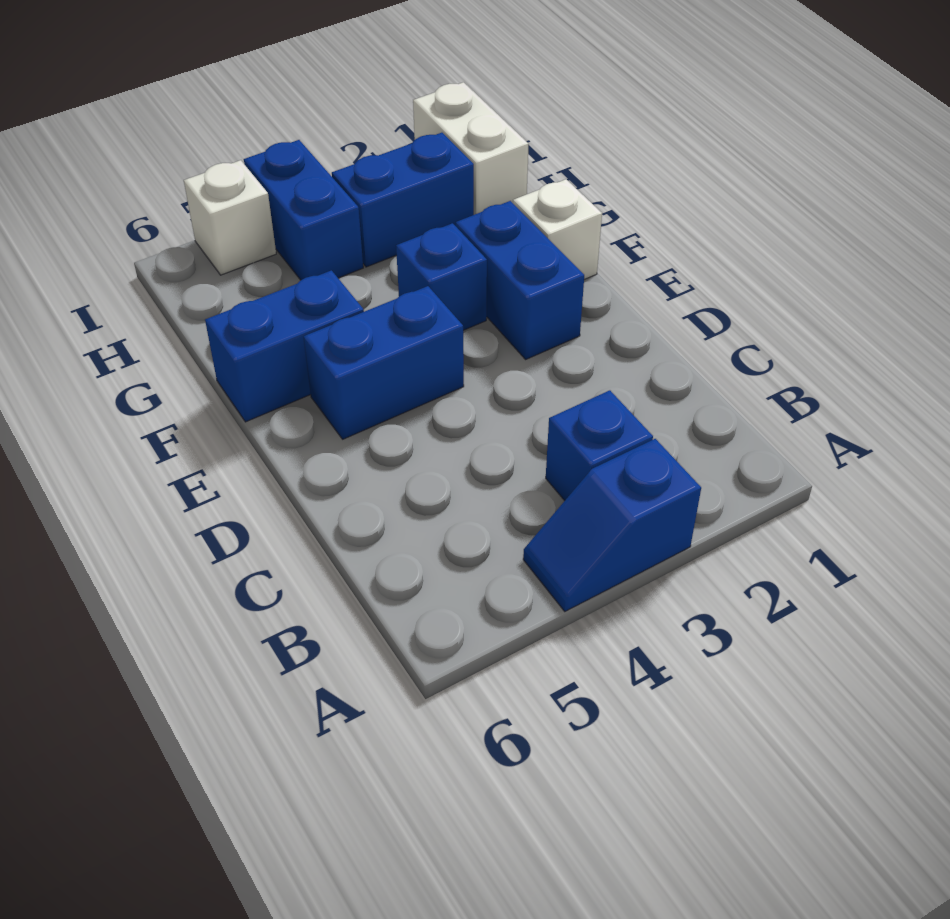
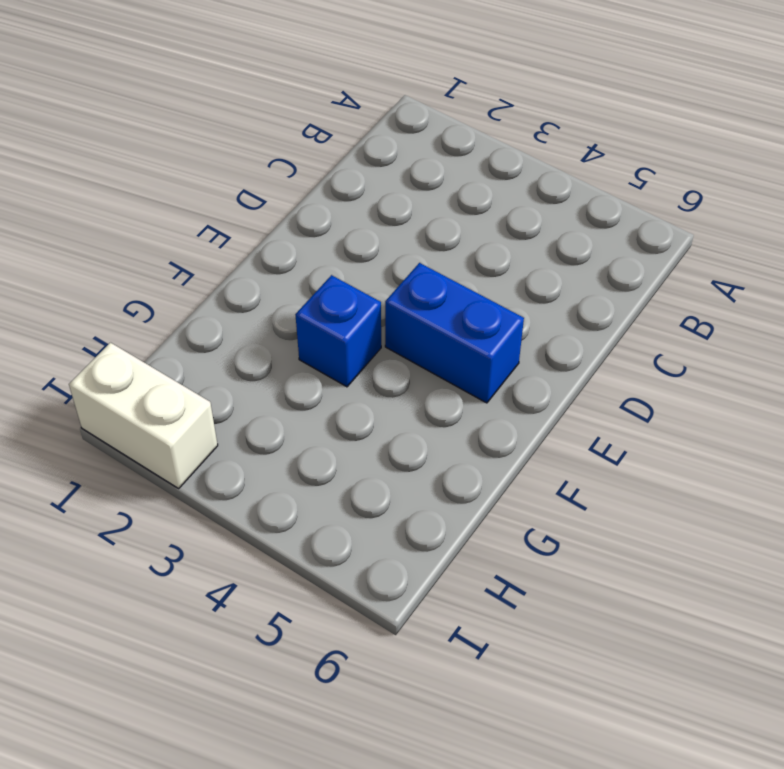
white brick I1:I2 level 1 -> white brick H1:I1 level 1
none -> blue slope A3:A4 level 1 top 3
none -> blue brick B3 level 1

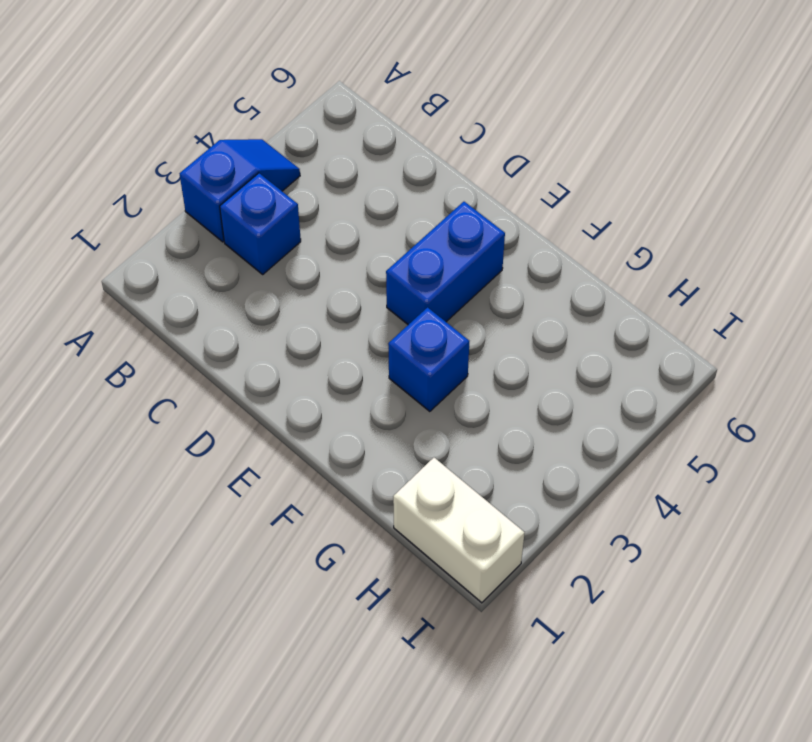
none -> blue brick E2:F2 level 1
none -> white brick F1 level 1

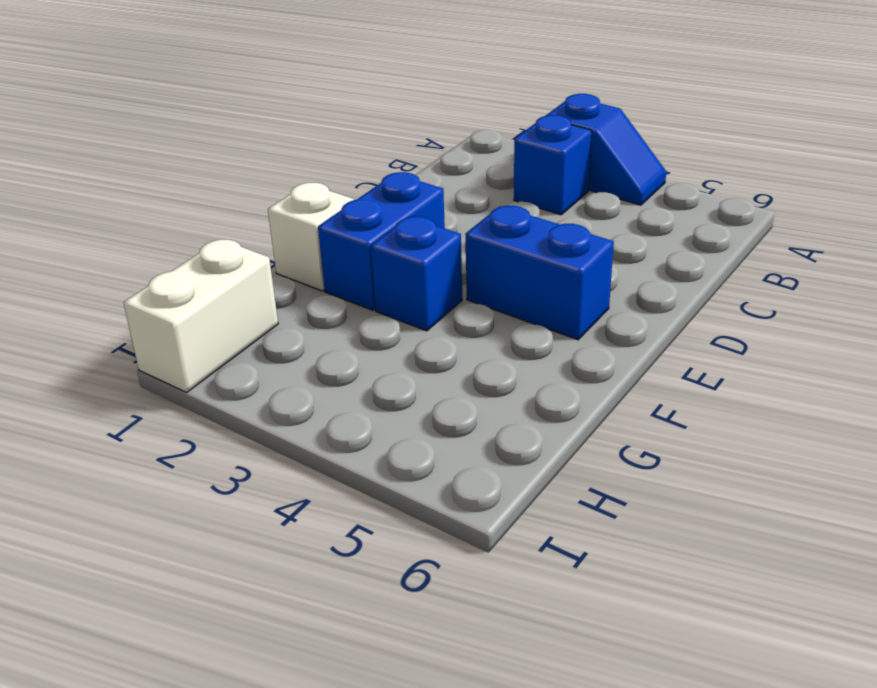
none -> blue brick F5:F6 level 1
none -> blue brick H2:H3 level 1

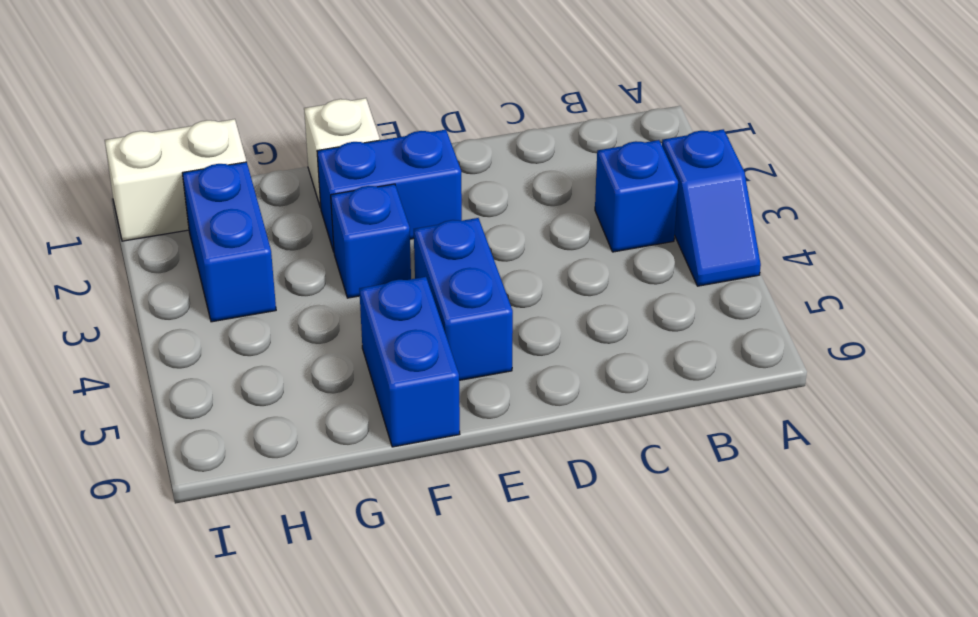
none -> blue brick H4:I4 level 1
none -> white brick I5 level 1

